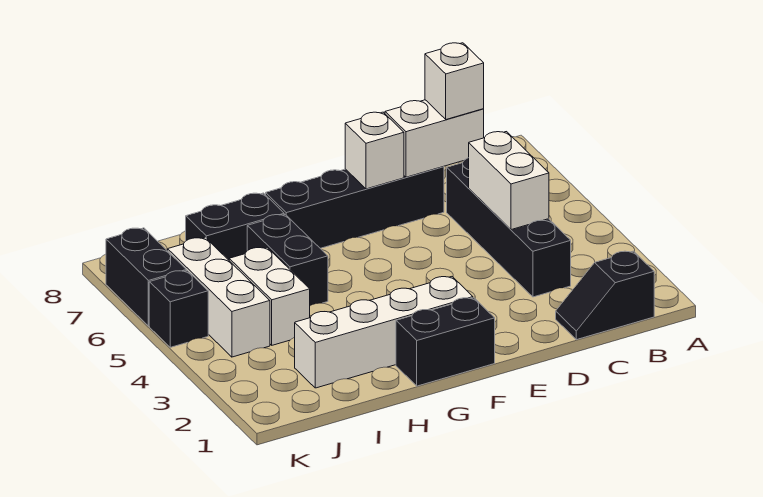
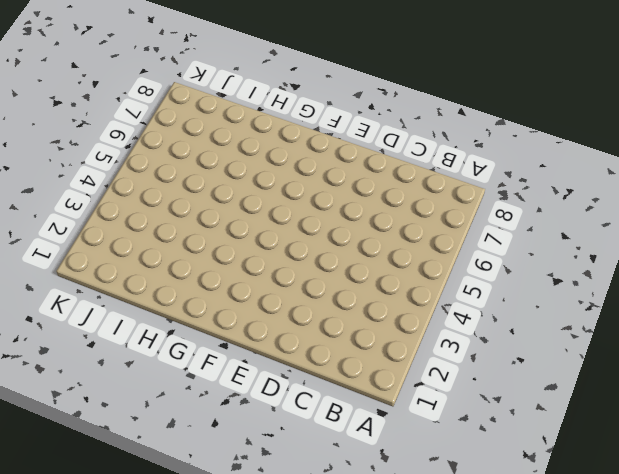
none -> black slope B1:C1 level 1 top B
none -> black brick C3:C6 level 1
none -> black brick D7:G7 level 1

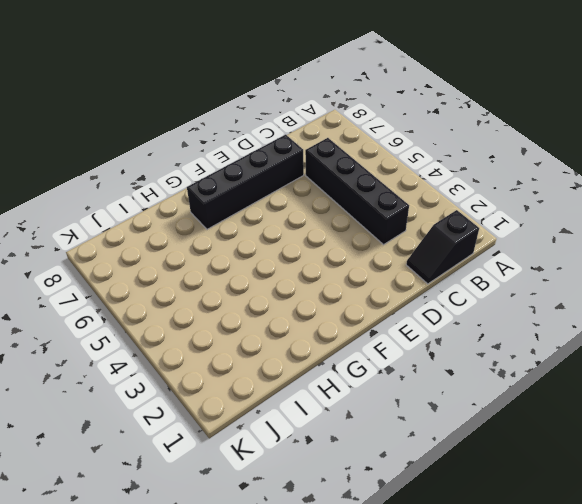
none -> black brick F1:G1 level 1
none -> white brick F2:I2 level 1
none -> black brick H5:H6 level 1

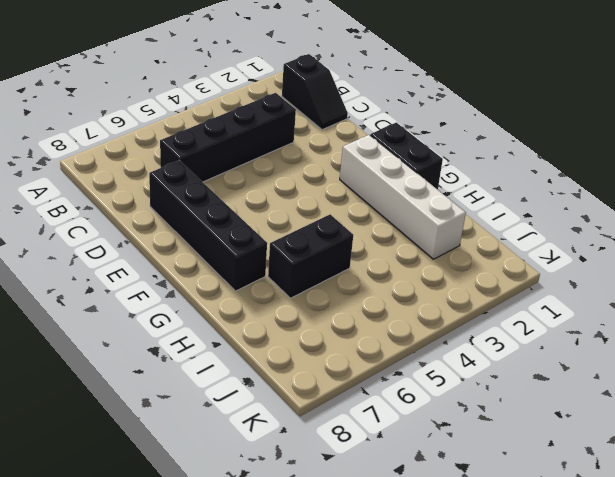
none -> black brick H7:I7 level 1
none -> white brick I4:I5 level 1
none -> white brick J4:J6 level 1

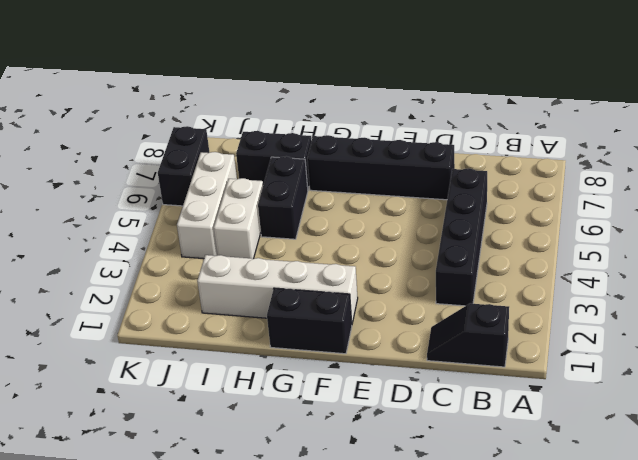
none -> black brick K5 level 1
none -> white brick C4:C5 level 2
none -> white brick C7:D7 level 2

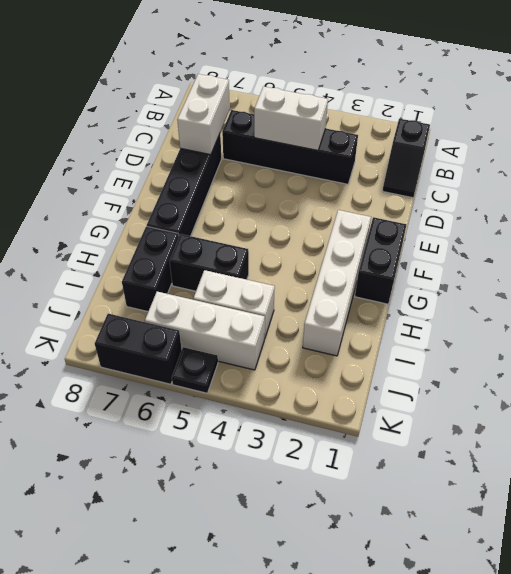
black plate K5 level 1 -> black brick K5 level 1
none -> white brick E7 level 2
none -> white brick C7 level 3

